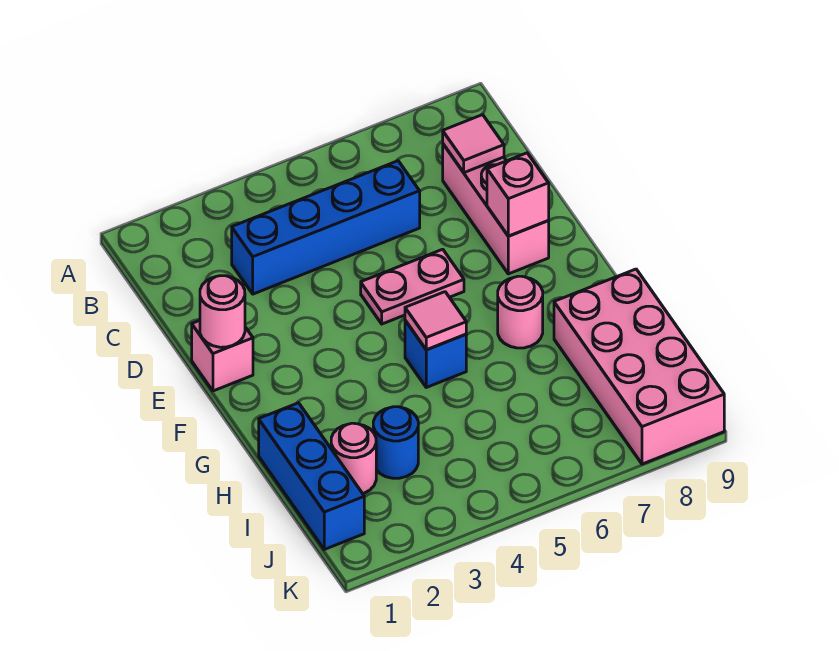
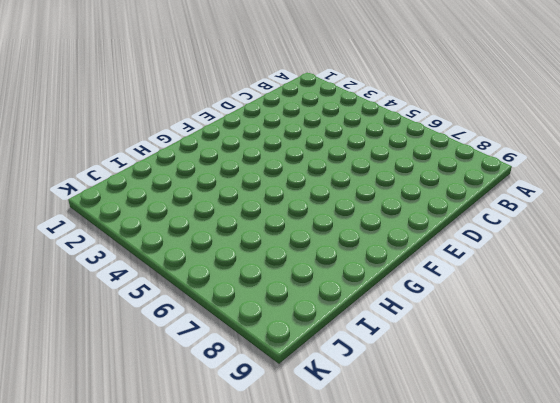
none -> blue brick C3:C6 level 1
none -> pink brick C8:E8 level 1
none -> pink brick E1 level 1

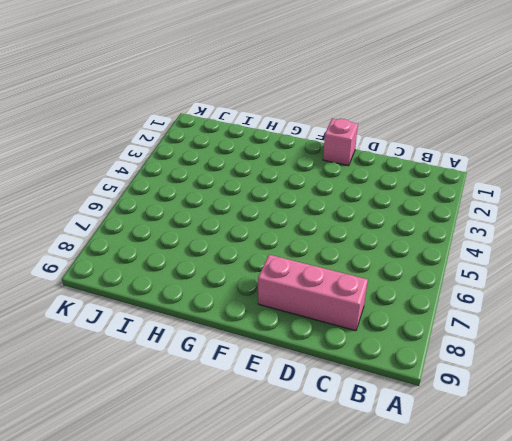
none -> blue brick C3:C6 level 1
none -> pink plate E5:E6 level 1
none -> blue brick G5 level 1

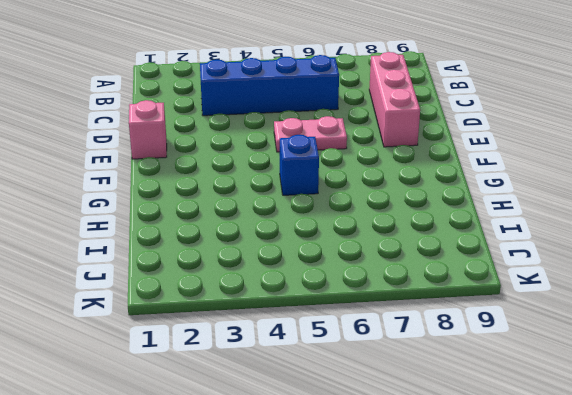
none -> pink round brick G7 level 1
none -> blue brick H1:J1 level 1
none -> pink brick H8:K9 level 1

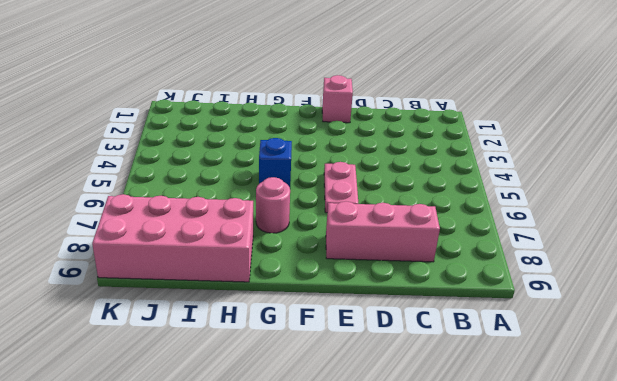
none -> blue brick C3:C6 level 1
none -> blue brick H1:J1 level 1
none -> pink round brick I2 level 1

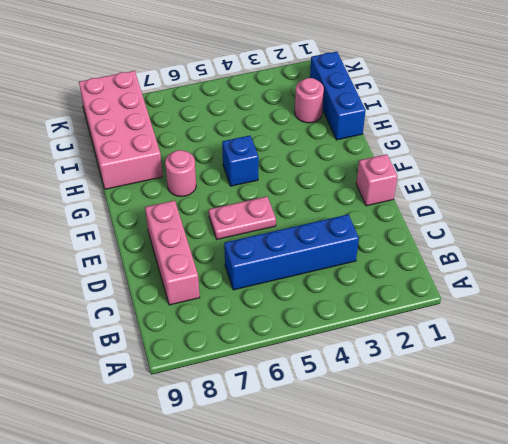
none -> blue round brick I3 level 1
none -> pink tile C8 level 2
none -> pink round brick E1 level 2

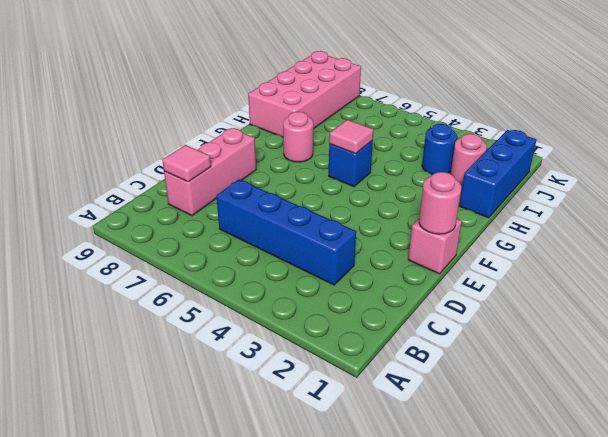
none -> pink plate E5:E6 level 1
none -> pink brick E8 level 2

